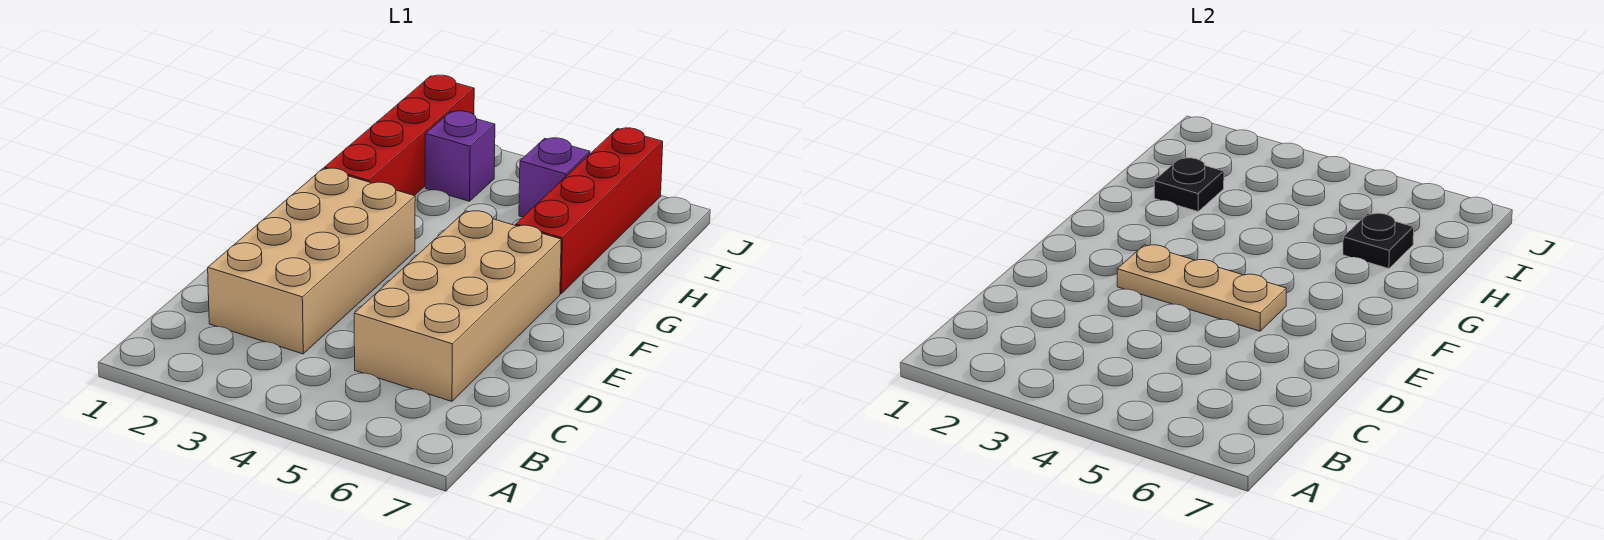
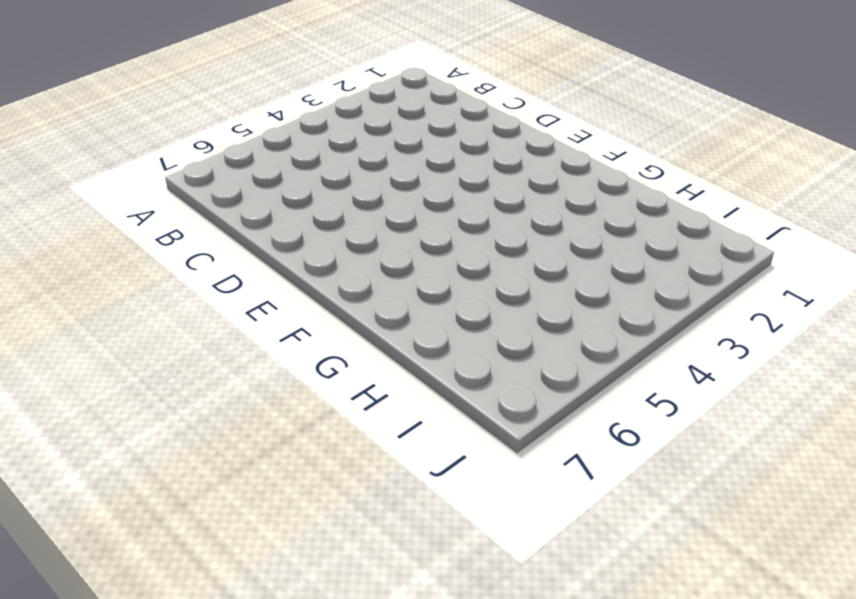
none -> tan brick C2:F3 level 1
none -> tan brick C5:F6 level 1

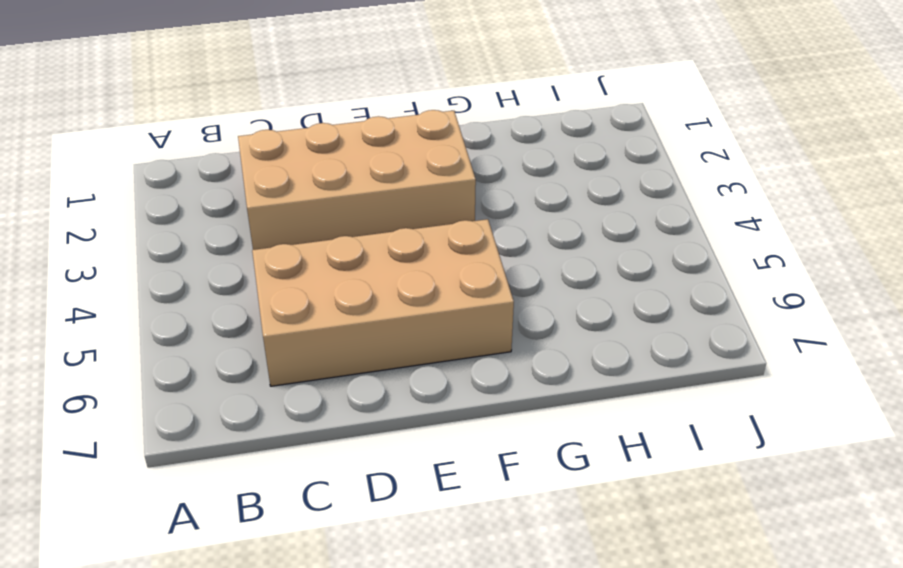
none -> red brick G2:J2 level 1
none -> red brick G6:J6 level 1

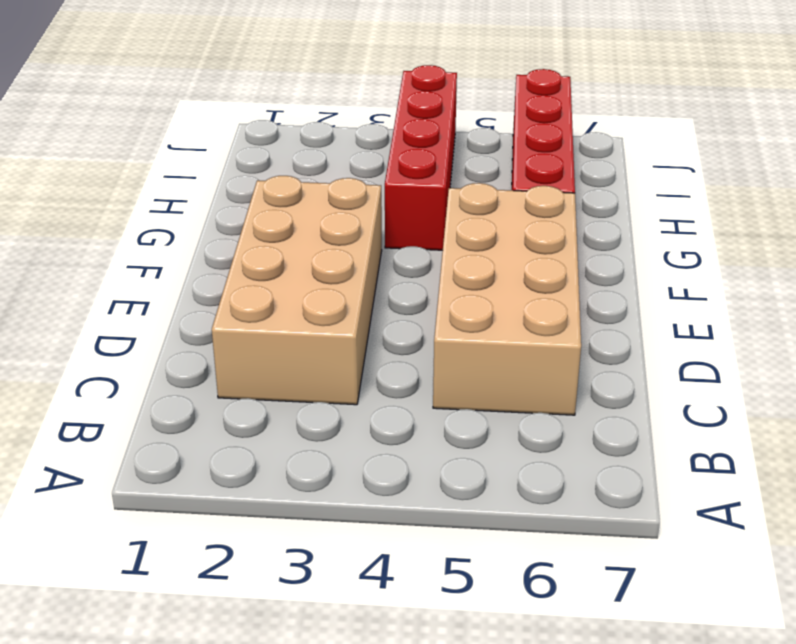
red brick G4:J4 level 1 -> red brick G2:J2 level 1
none -> purple brick I3 level 1
none -> purple brick I5 level 1

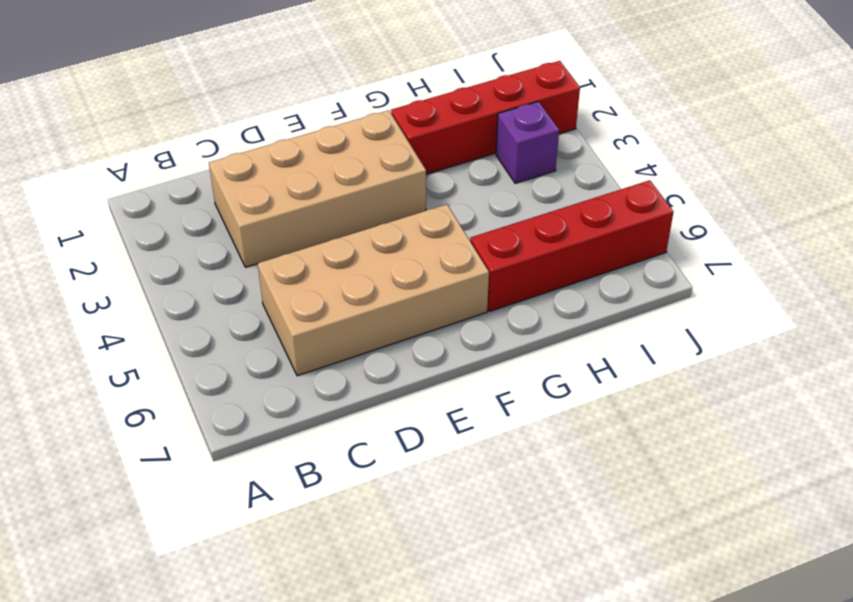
none -> purple brick I5 level 1
none -> tan plate E3:E5 level 2

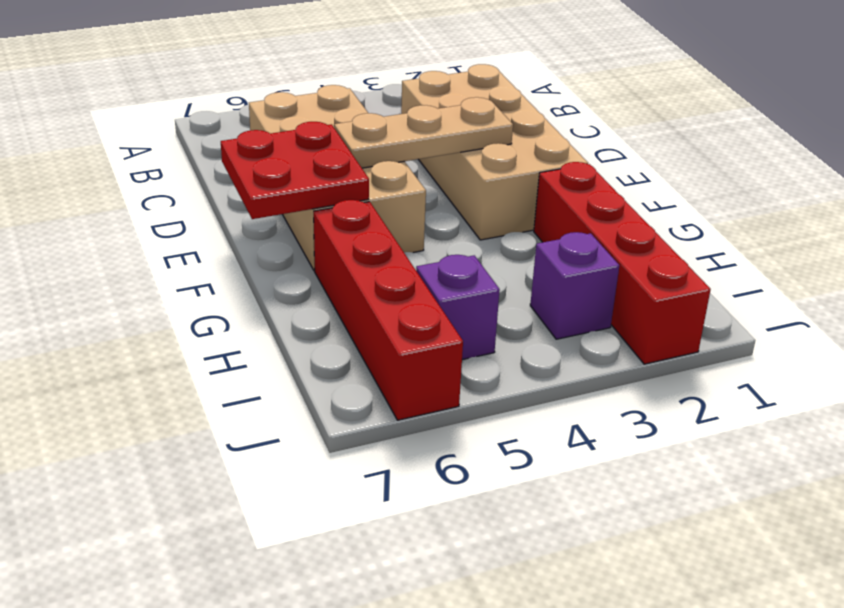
red plate E6:F7 level 2 -> none
none -> black plate H2 level 2
none -> black plate H6 level 2

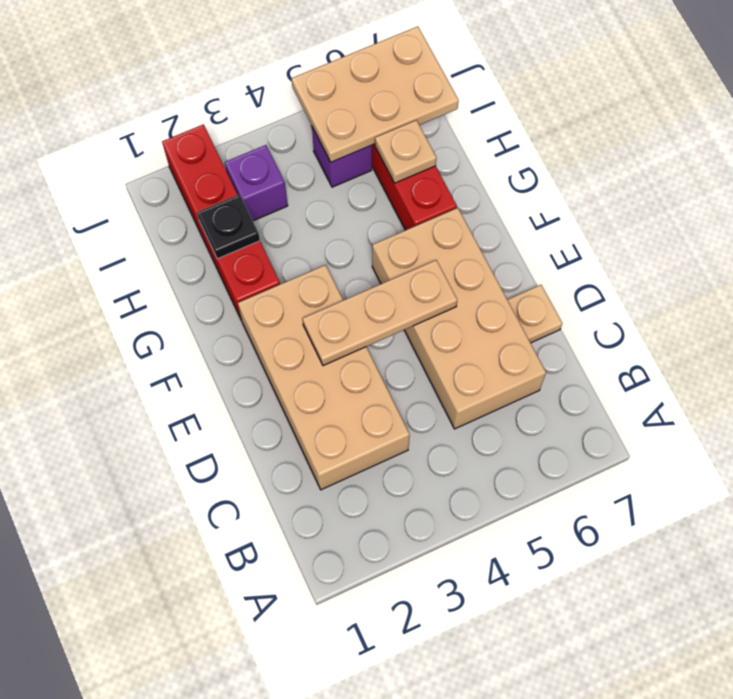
tan plate D7 level 1 -> none
tan plate H6 level 2 -> black plate H6 level 2
tan plate I5:J7 level 2 -> none

